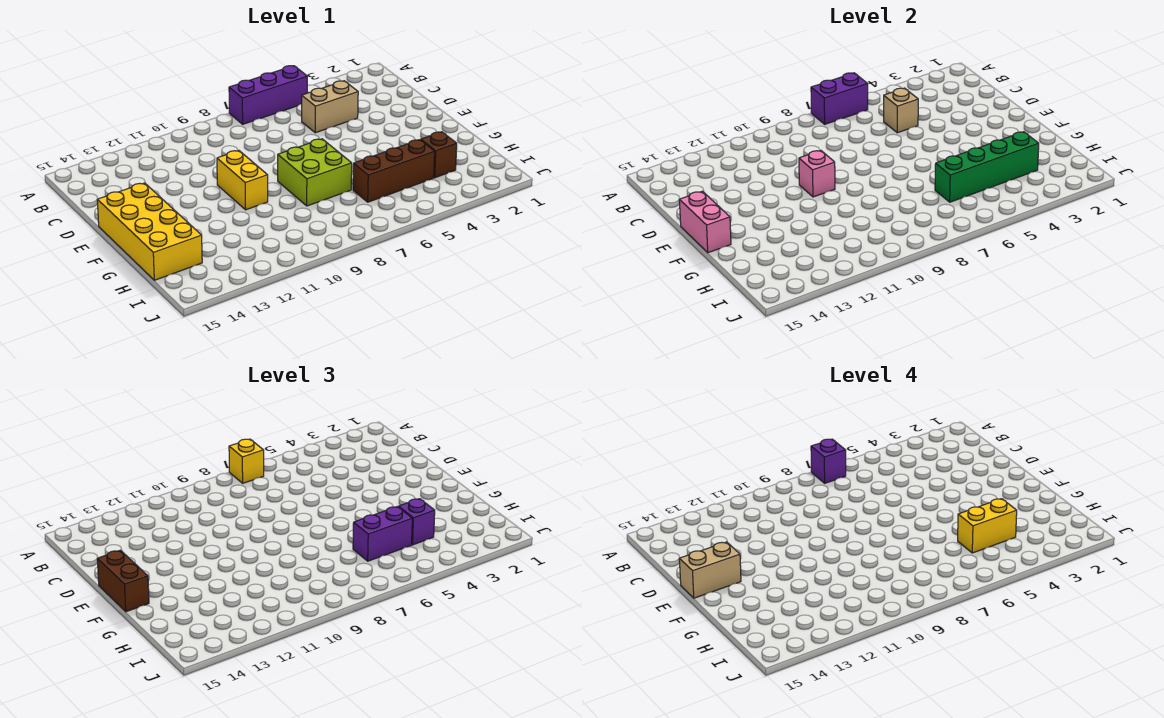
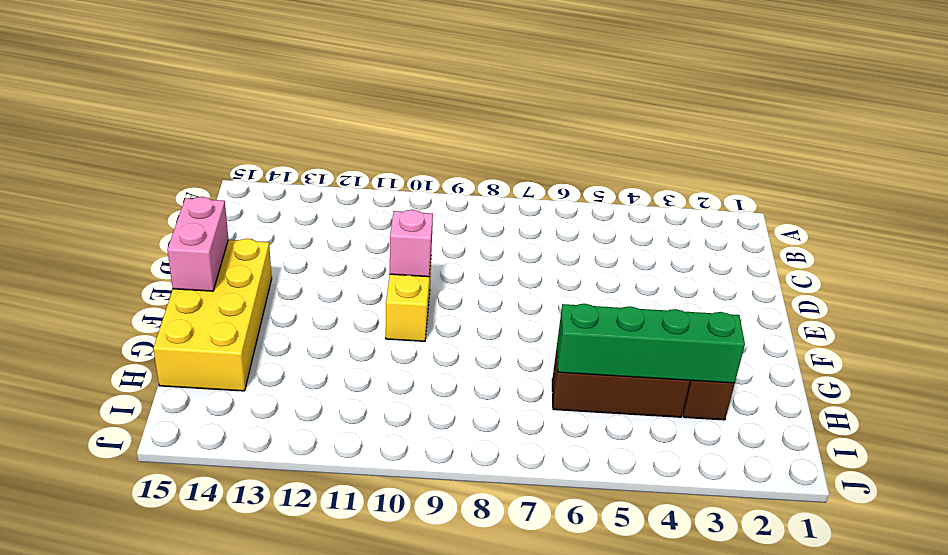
none -> purple brick A5:A7 level 1
none -> tan brick C4:C5 level 1
none -> lime brick F7:G8 level 1

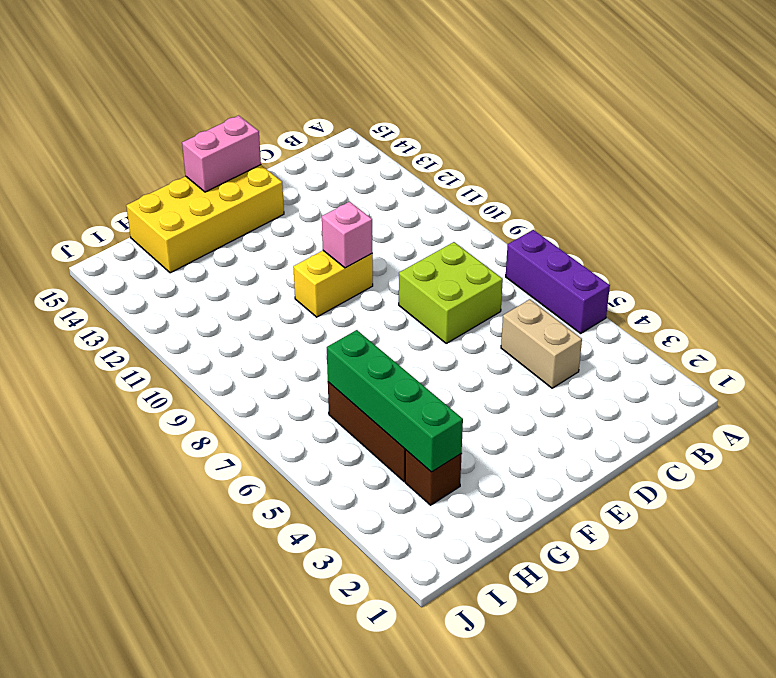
lime brick C7:D8 level 1 -> lime brick F7:G8 level 1
none -> purple brick A6:A7 level 2
none -> tan brick C5 level 2
none -> yellow brick A7 level 3

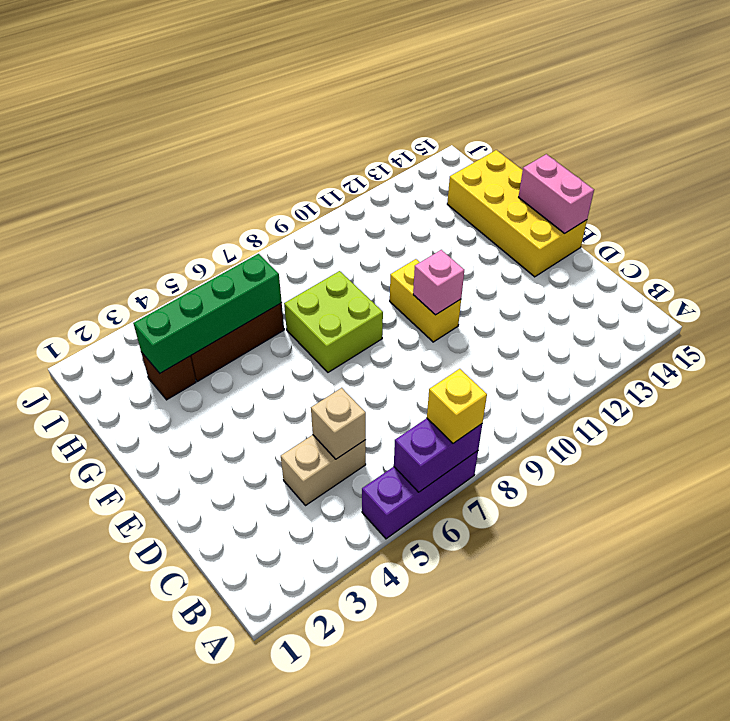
none -> brown brick E15:F15 level 3
none -> purple brick H4 level 3
none -> purple brick H5:H6 level 3

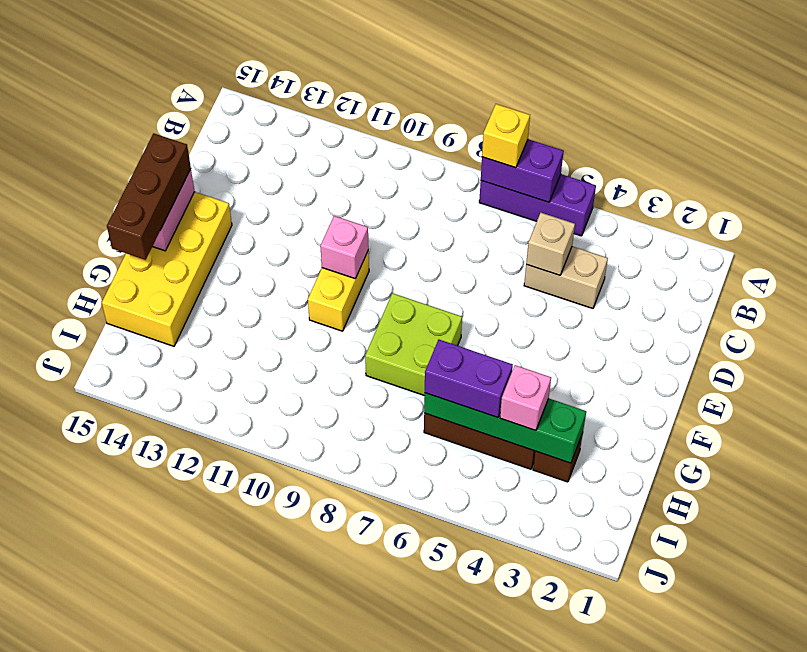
brown brick E15:G15 level 3 -> brown brick E15:F15 level 3
pink brick H4 level 3 -> purple brick H4 level 3
none -> purple brick A7 level 4
none -> tan brick E14:E15 level 4
none -> yellow brick H4:H5 level 4

